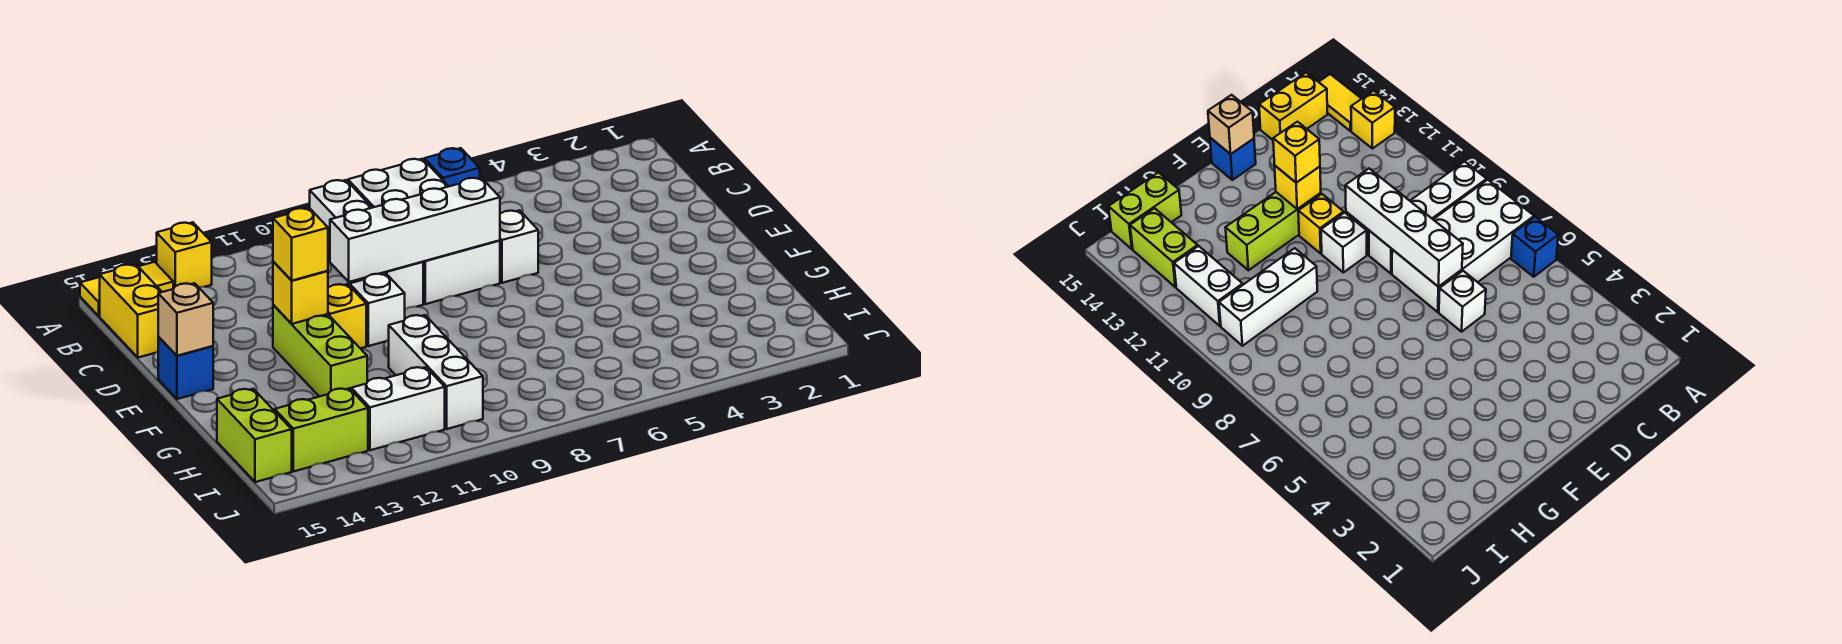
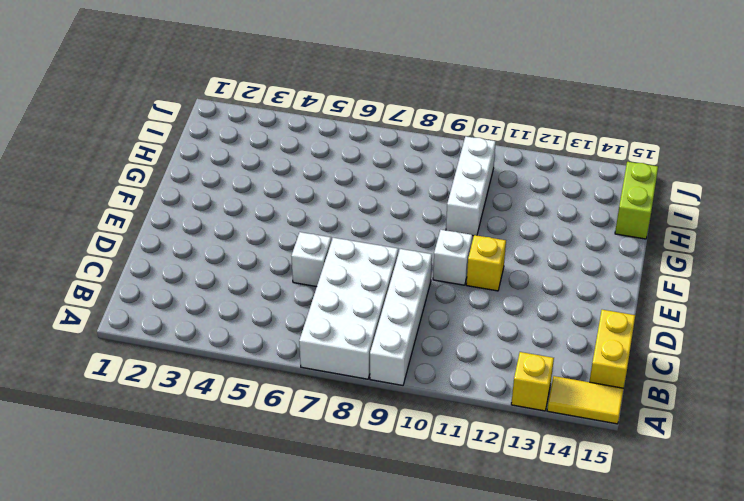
none -> blue brick A6 level 1
none -> lime brick E12:G12 level 1
none -> blue brick E15 level 1

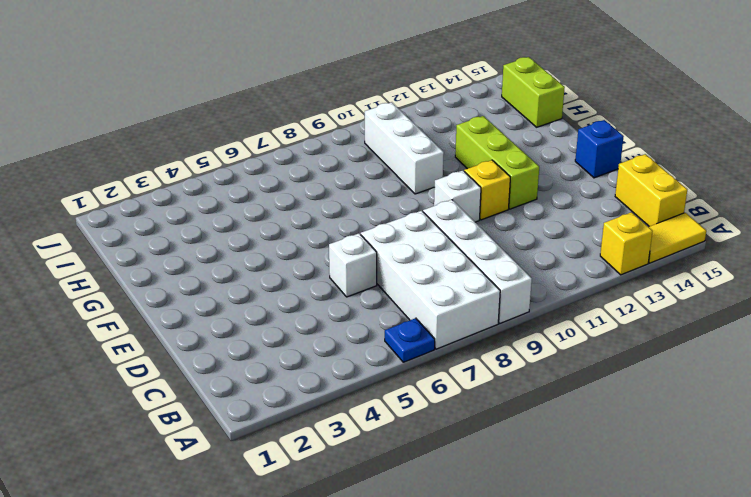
blue plate A6 level 1 -> blue brick A6 level 1
none -> white brick I11:I12 level 1
none -> lime brick I13:I14 level 1
none -> white brick D7:D10 level 2

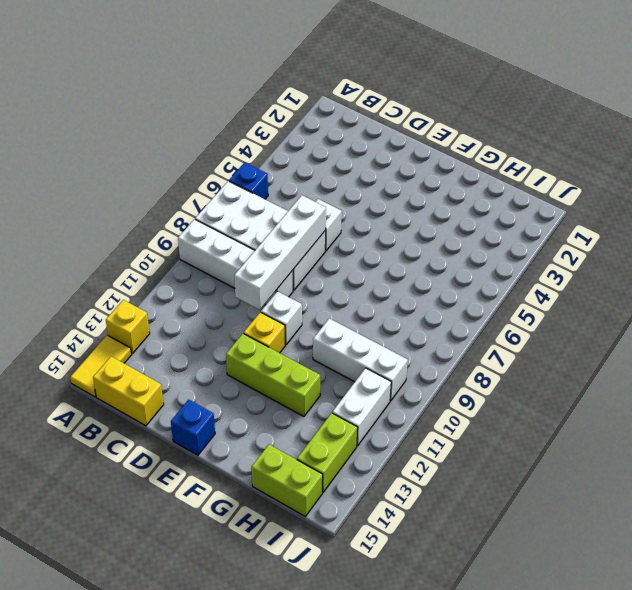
none -> yellow brick E12 level 2
none -> tan brick E15 level 2
none -> yellow brick E12 level 3

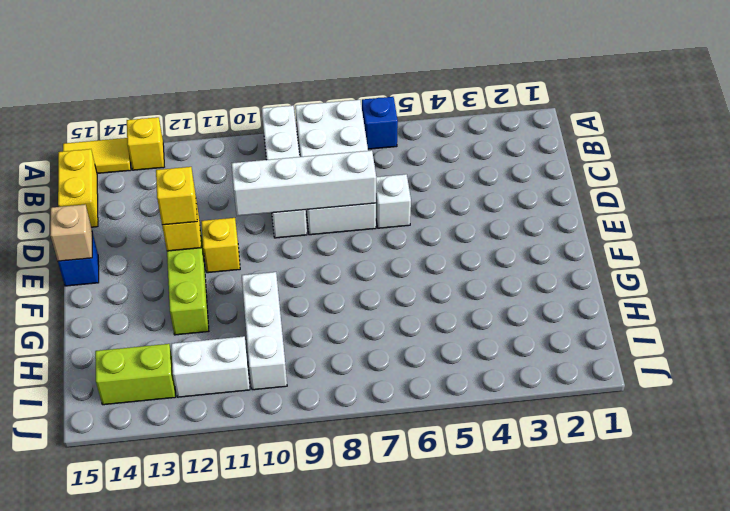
none -> white brick E10 level 1
none -> lime brick H15:I15 level 1

